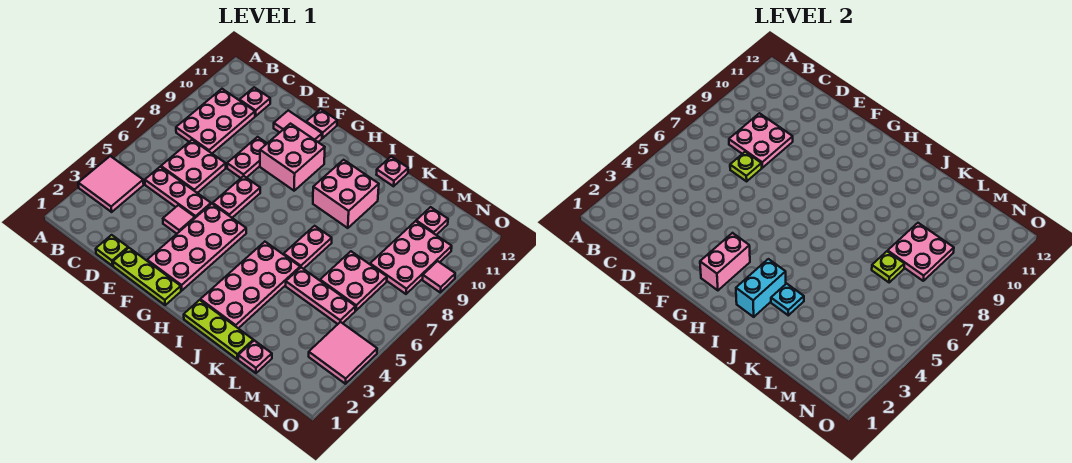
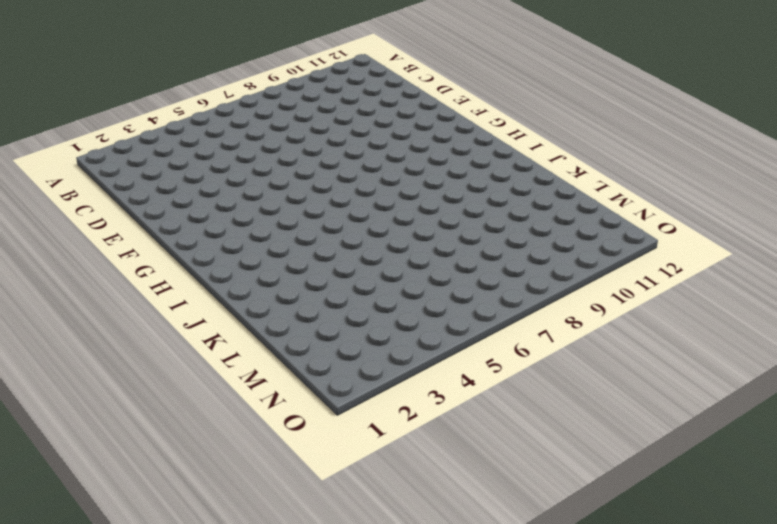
none -> pink tile A3:B4 level 1
none -> pink plate B8:C10 level 1
none -> pink plate C5:E5 level 1
none -> pink plate C6:D7 level 1

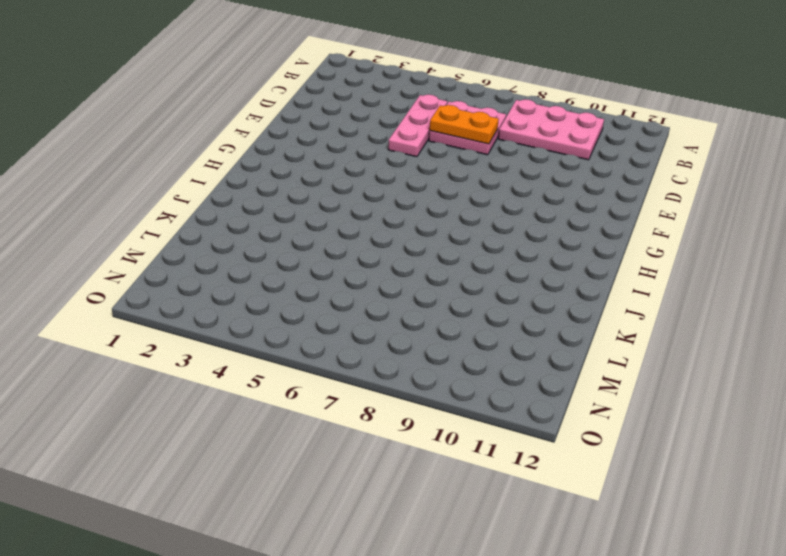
orange plate D6:D7 level 2 -> lime plate D7 level 2
none -> pink tile A3:B4 level 1
none -> pink plate C11 level 1
none -> lime plate D1 level 1
none -> lime plate E1:G1 level 1

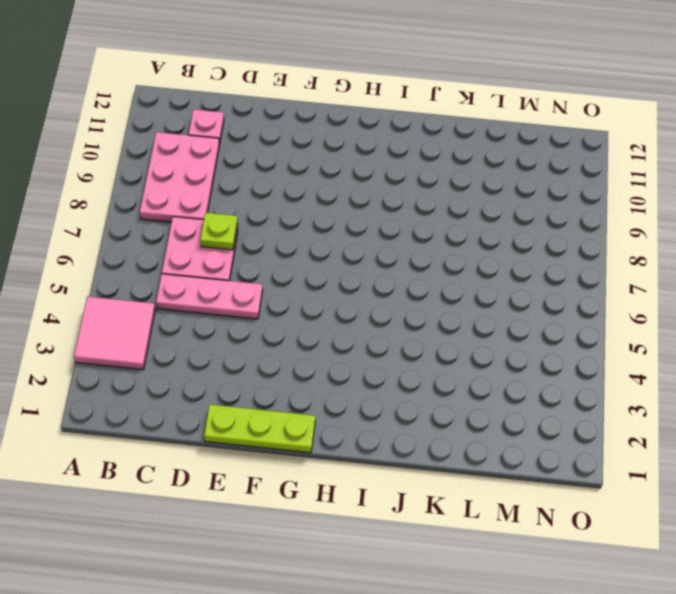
none -> lime plate D1 level 1
none -> pink tile E4 level 1
none -> pink plate E8:E9 level 1
none -> pink tile E11:F11 level 1

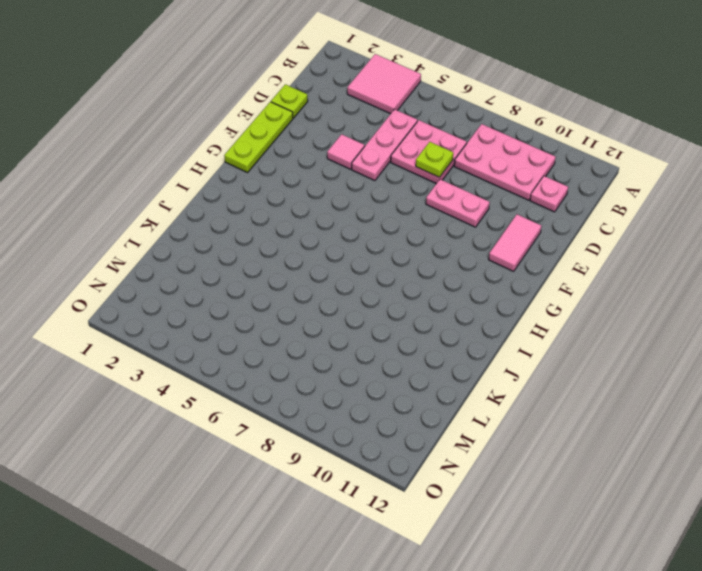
none -> pink plate F2:G5 level 1
none -> pink plate F6:F7 level 1
none -> pink brick F9:G10 level 1
none -> pink plate F12 level 1

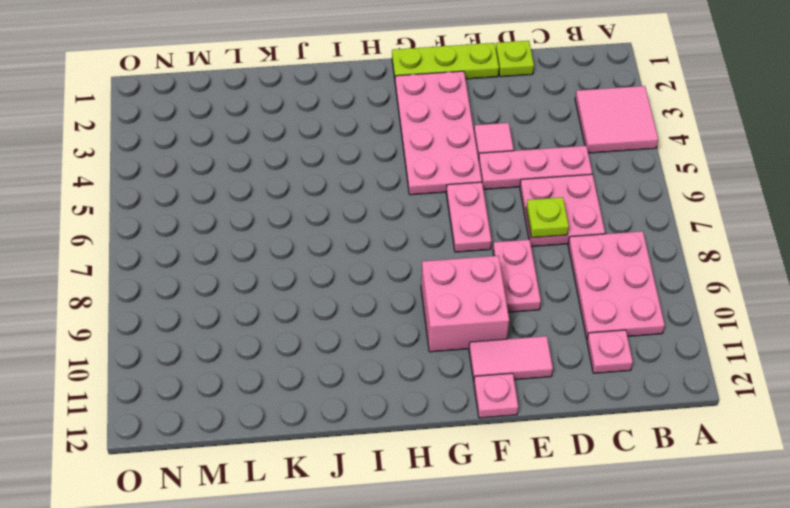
none -> lime plate I1:K1 level 1
none -> pink plate I2:J5 level 1
none -> pink brick I9:J10 level 1
none -> pink plate J6:J7 level 1

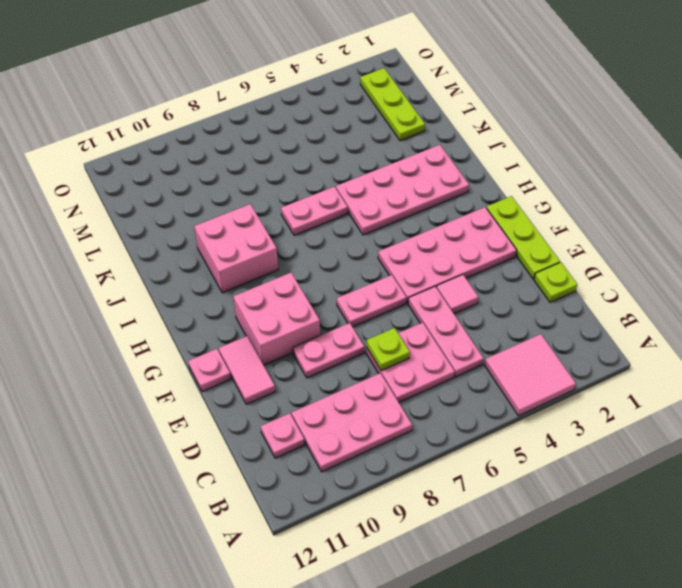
lime plate L2:N2 level 1 -> lime plate I1:K1 level 1
none -> pink plate J12 level 1
none -> pink plate K5:M5 level 1
none -> pink plate L1 level 1
none -> pink plate L6:M7 level 1

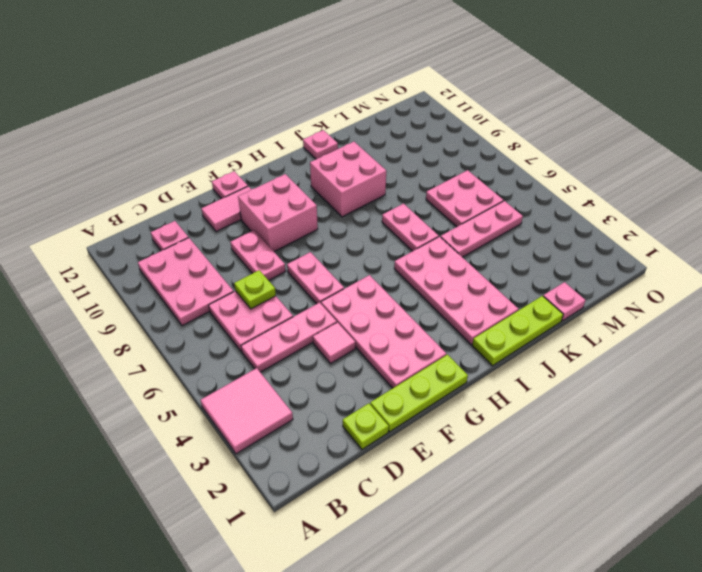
none -> pink plate M8:N10 level 1
none -> pink plate M11 level 1
none -> pink tile N3:O4 level 1
none -> pink tile O9 level 1

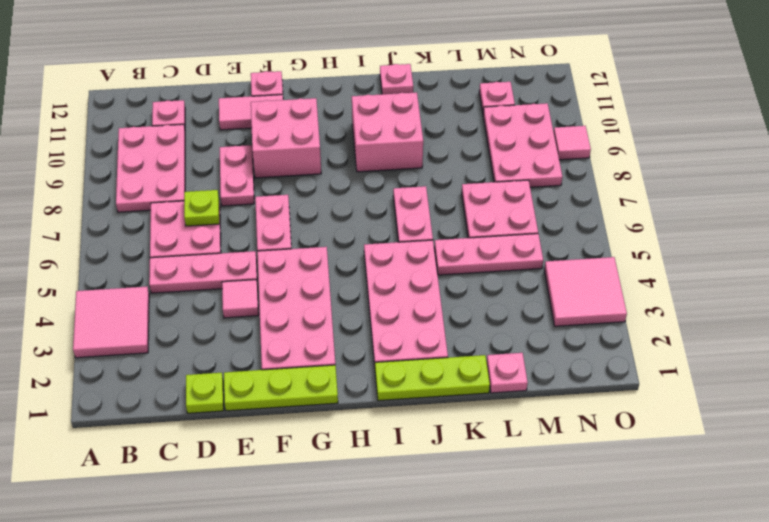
none -> pink plate C8:D9 level 2
none -> pink brick G2:G3 level 2
none -> cyan brick I2:I3 level 2
none -> cyan plate J3 level 2

